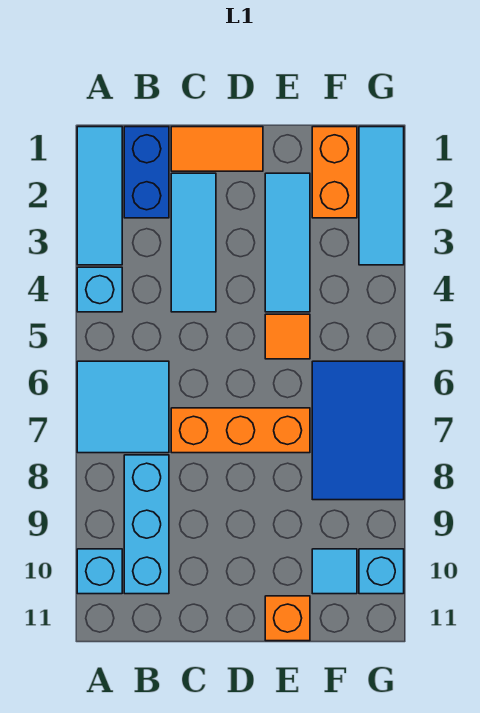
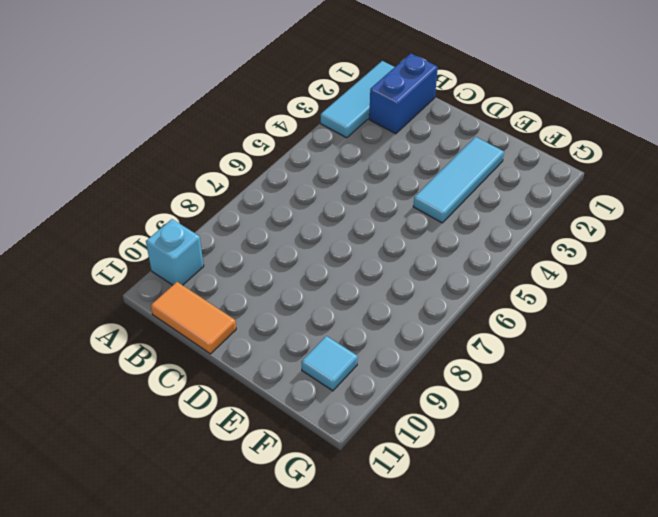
orange tile B11:C11 level 1 -> orange tile C1:D1 level 1
none -> cyan brick A4 level 1
none -> cyan tile A6:B7 level 1
none -> cyan brick B8:B10 level 1

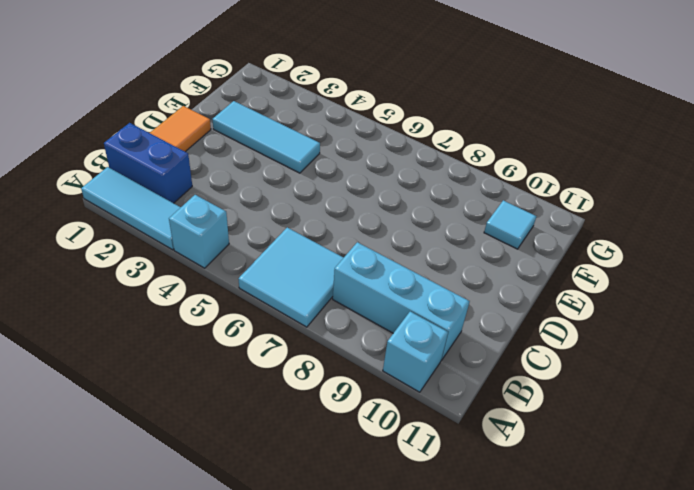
none -> cyan tile C2:C4 level 1
none -> orange brick C7:E7 level 1
none -> orange tile E5 level 1

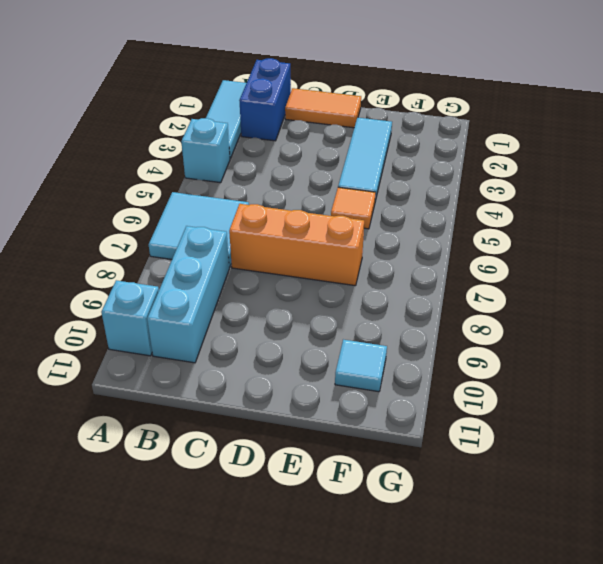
none -> cyan tile C2:C4 level 1
none -> orange brick E11 level 1
none -> orange brick F1:F2 level 1

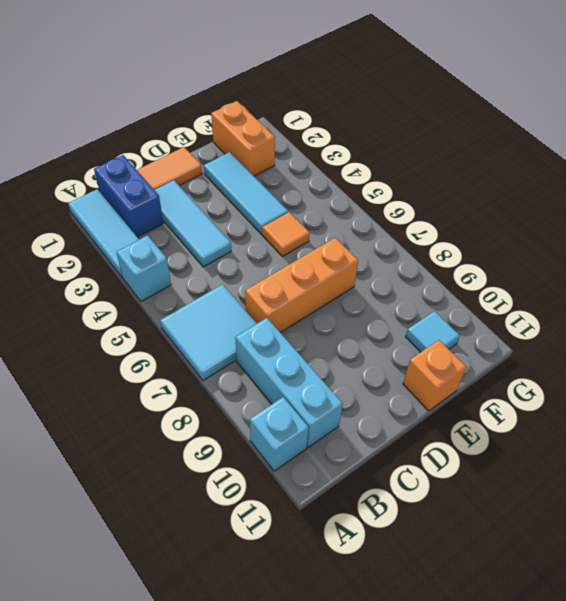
none -> blue tile F6:G8 level 1
none -> cyan tile G1:G3 level 1
none -> cyan brick G10 level 1

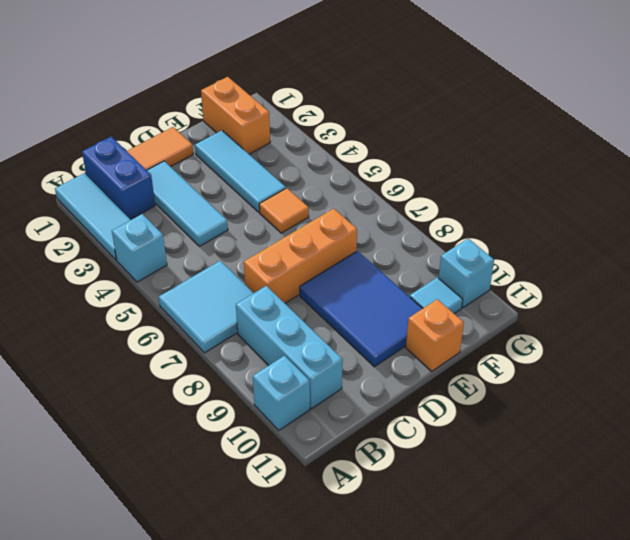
blue tile D8:E10 level 1 -> blue tile F6:G8 level 1
none -> cyan tile G1:G3 level 1

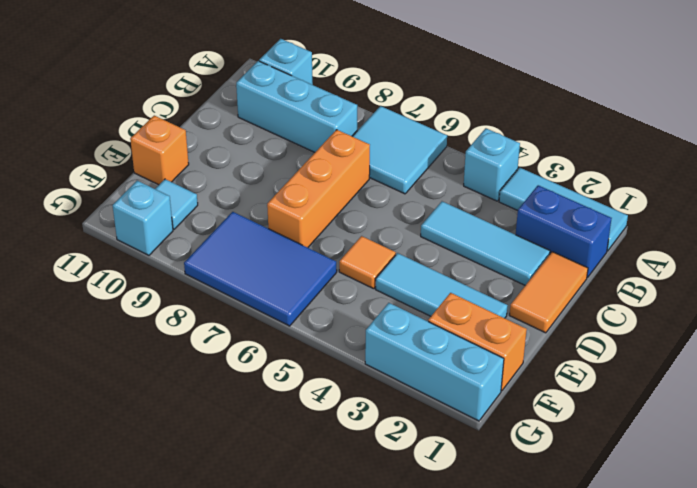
cyan brick G1:G3 level 1 -> cyan tile G1:G3 level 1

